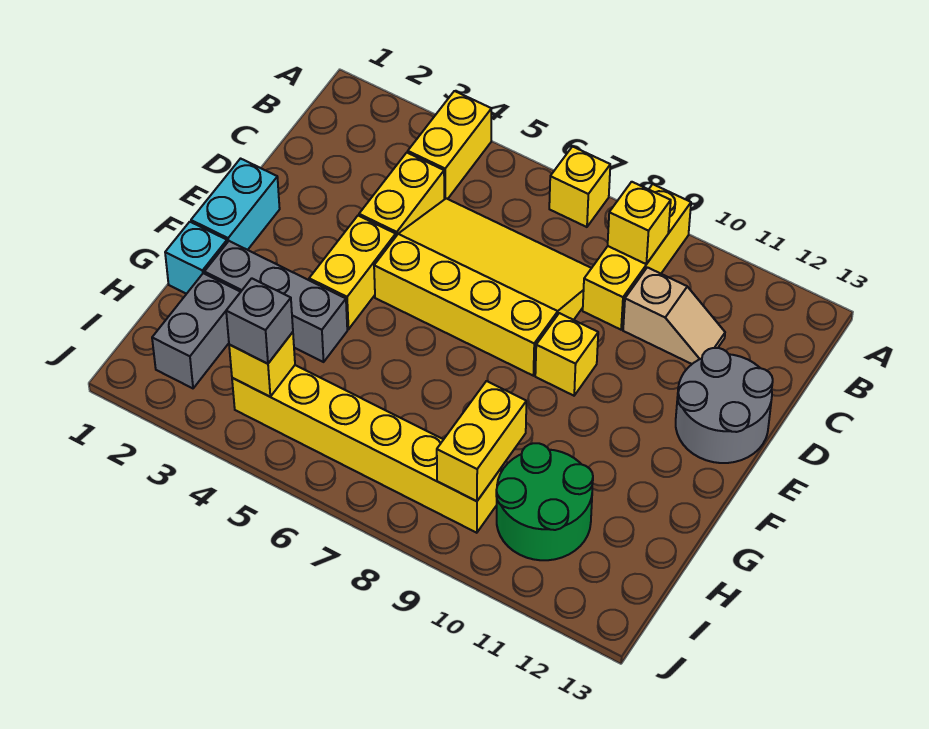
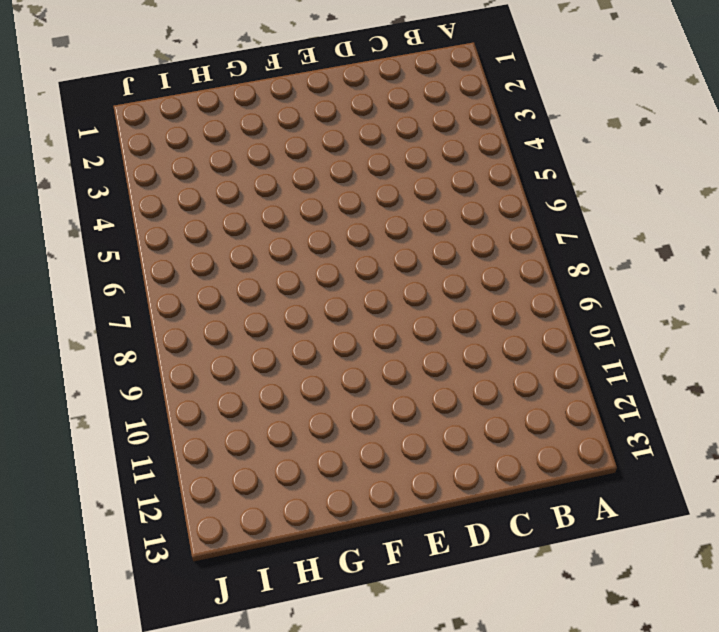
none -> yellow brick A4:B4 level 1
none -> yellow brick A7 level 1
none -> yellow brick A9:C9 level 1

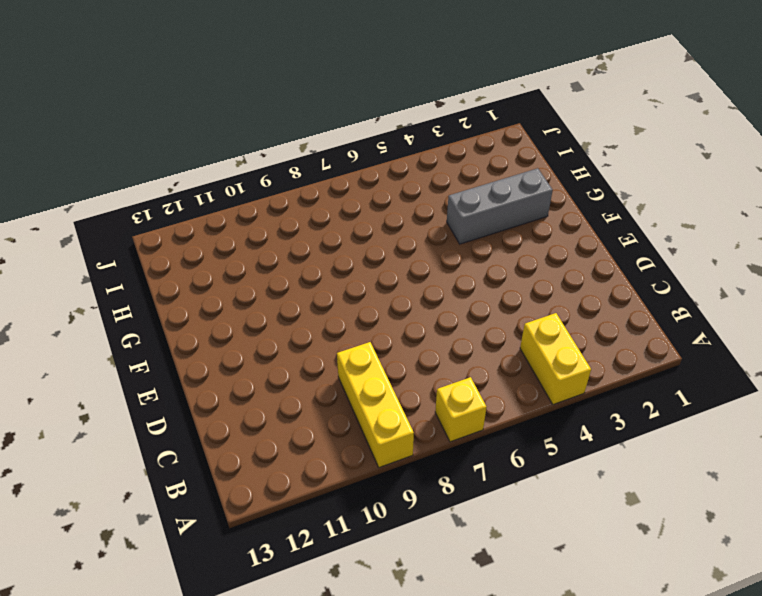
none -> yellow brick C4:D4 level 1
none -> yellow slope C5:E8 level 1 top E
none -> tan slope C10:C11 level 1 top 10

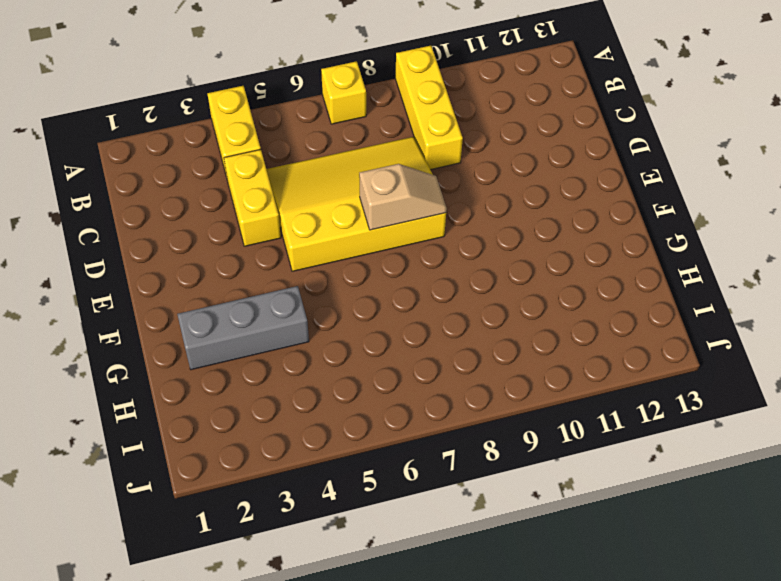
tan slope E7:E8 level 2 top 7 -> tan slope C10:C11 level 1 top 10
none -> grey round brick D12:E13 level 1
none -> cyan brick E1:F1 level 1
none -> yellow brick E4:F4 level 1

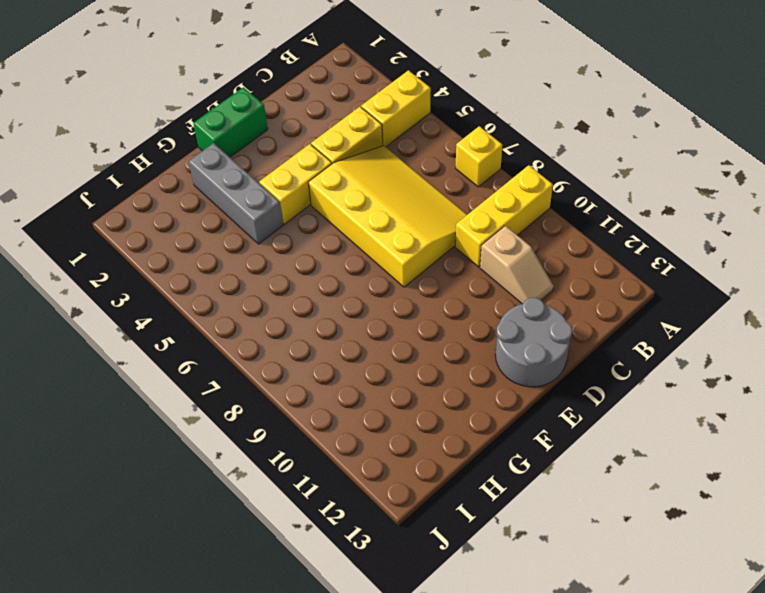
green brick E1:F1 level 1 -> cyan brick E1:F1 level 1
none -> yellow brick E9 level 1
none -> cyan brick G1 level 1
none -> grey brick H2:I2 level 1

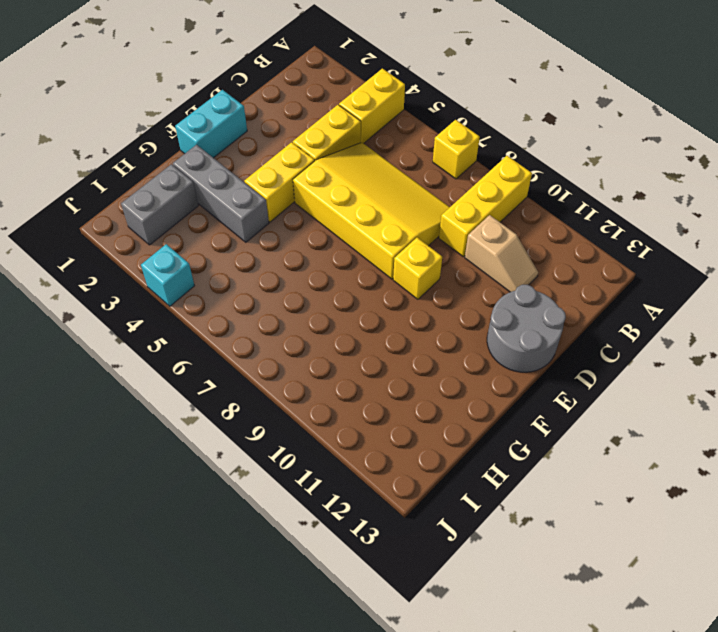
cyan brick J4 level 1 -> cyan brick G1 level 1
none -> green round brick H10:I11 level 1
none -> yellow brick I4:I9 level 1
none -> yellow brick B9 level 2

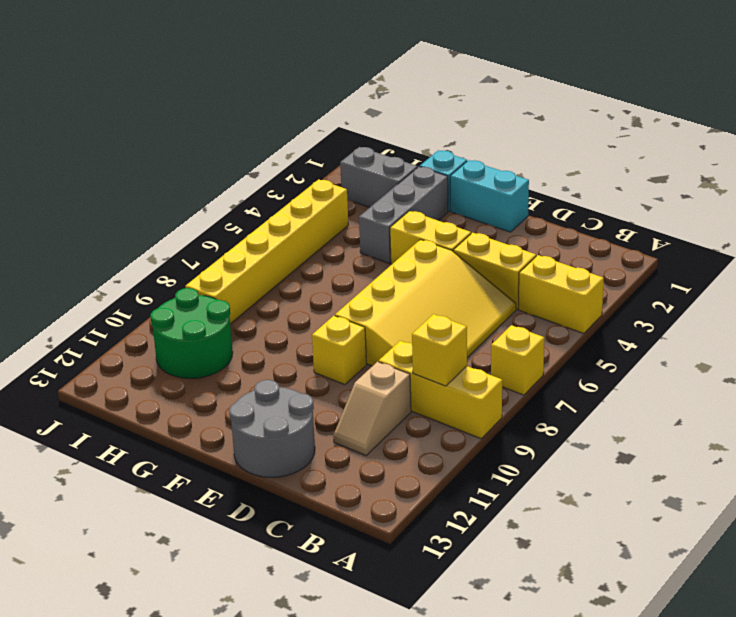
none -> yellow brick H9:I9 level 2
none -> yellow brick I4 level 2
none -> grey brick I4 level 3

